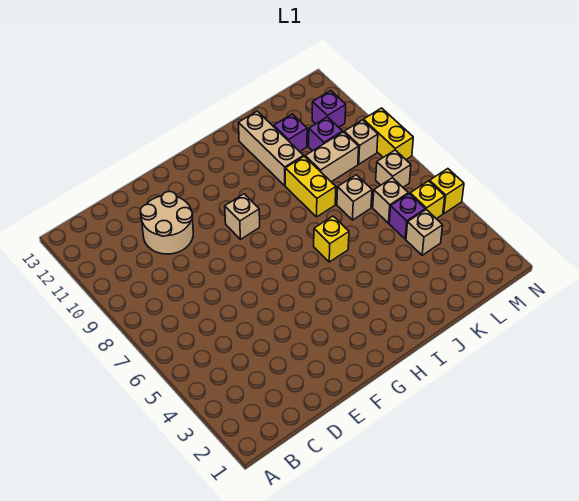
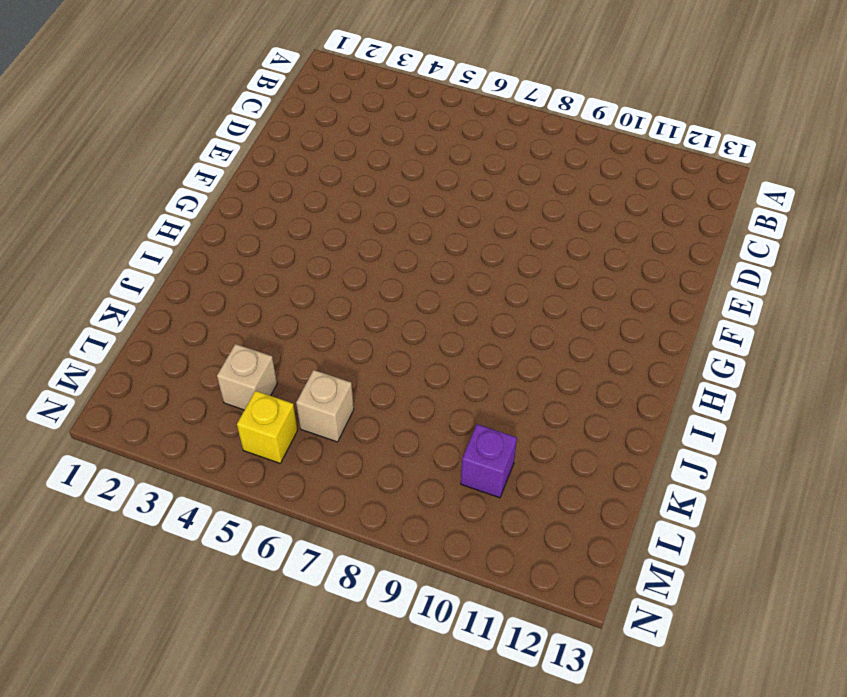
none -> tan round brick D10:E11 level 1
none -> tan brick G9 level 1
none -> yellow brick I6 level 1

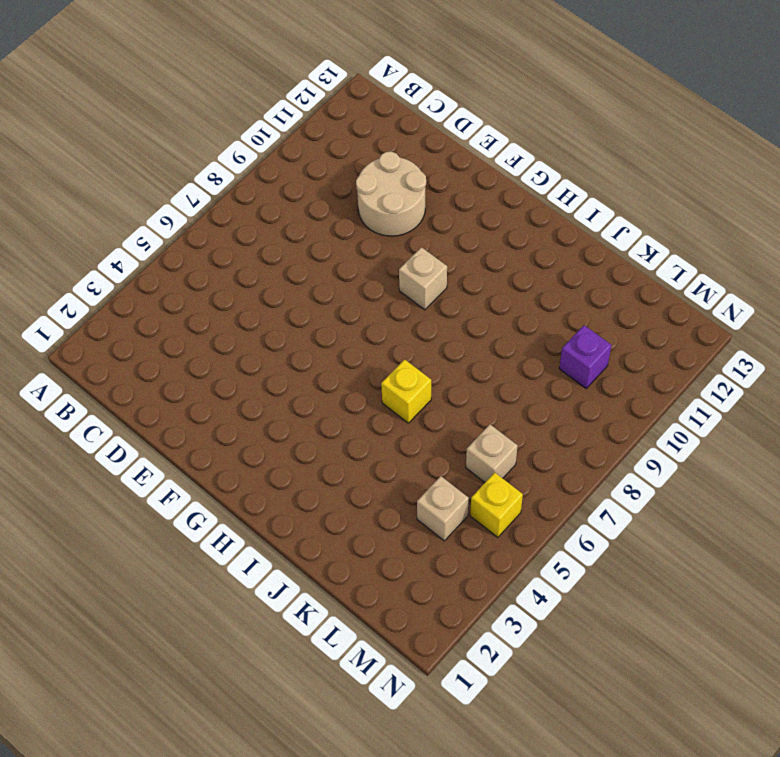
none -> yellow brick J8:J9 level 1
none -> tan brick J10:J12 level 1
none -> tan brick K7 level 1

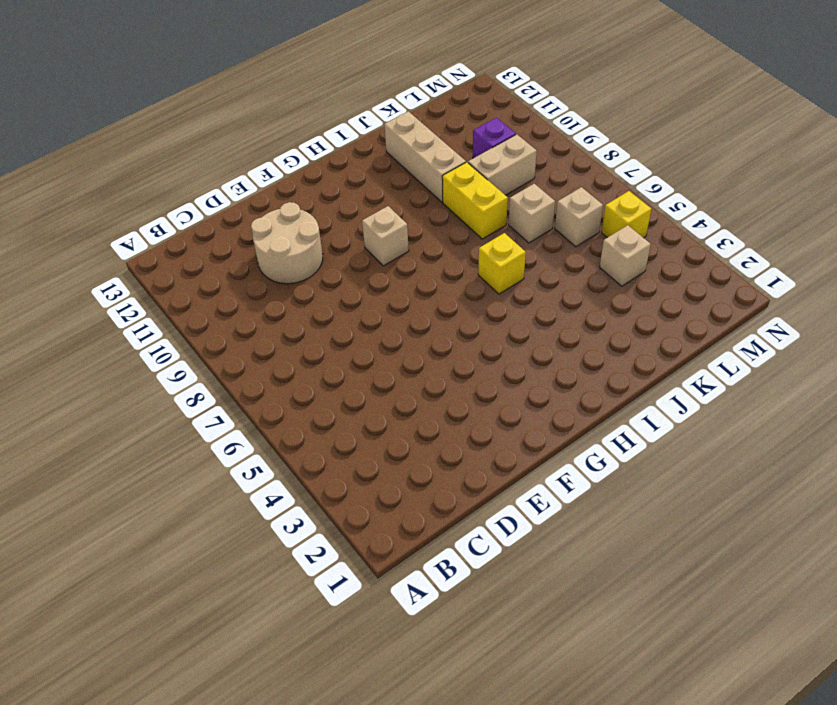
none -> purple brick K11 level 1
none -> purple brick L5 level 1
none -> tan brick M7 level 1

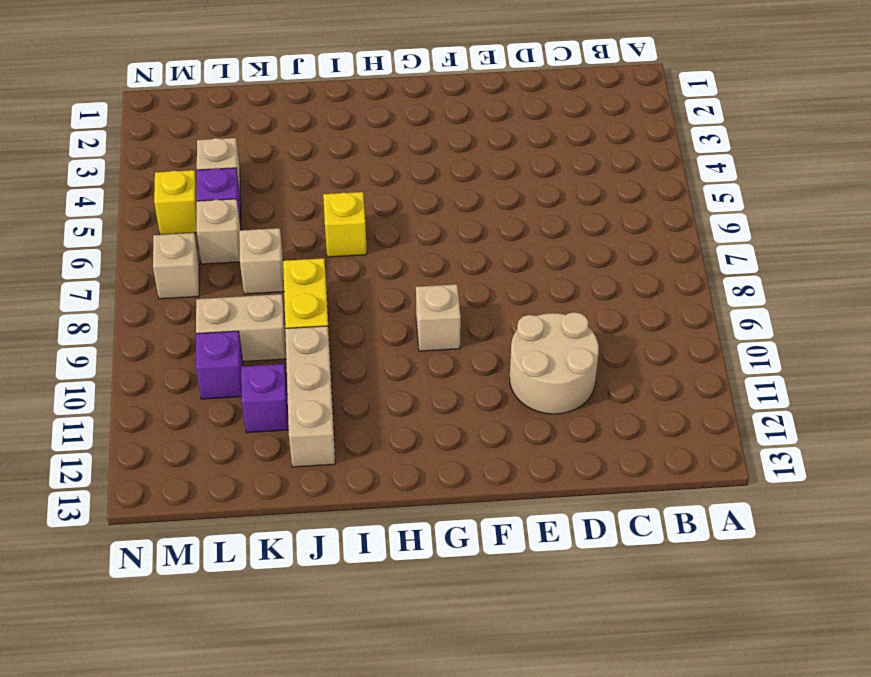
none -> tan brick M9 level 1
none -> purple brick M11 level 1
none -> yellow brick N5 level 1

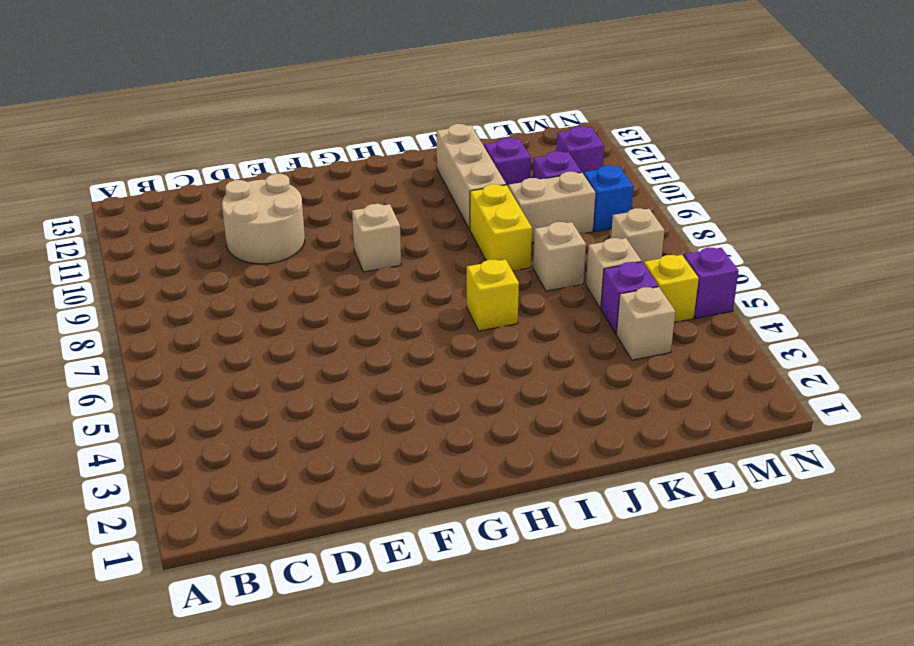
blue brick M9 level 1 -> tan brick M9 level 1
purple brick N5 level 1 -> yellow brick N5 level 1
none -> yellow brick N8:N9 level 1

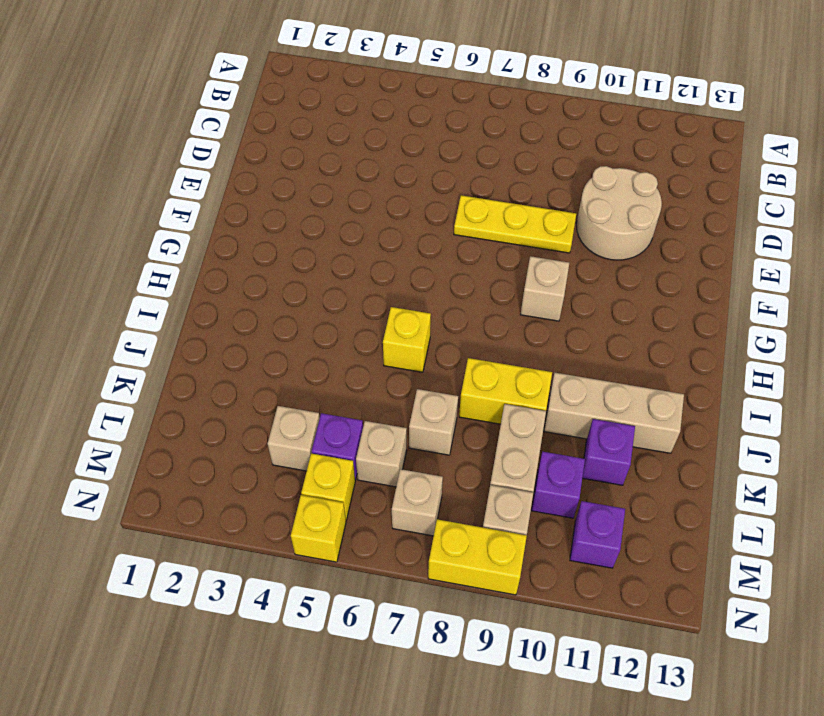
yellow plate E7:E9 level 1 -> none

